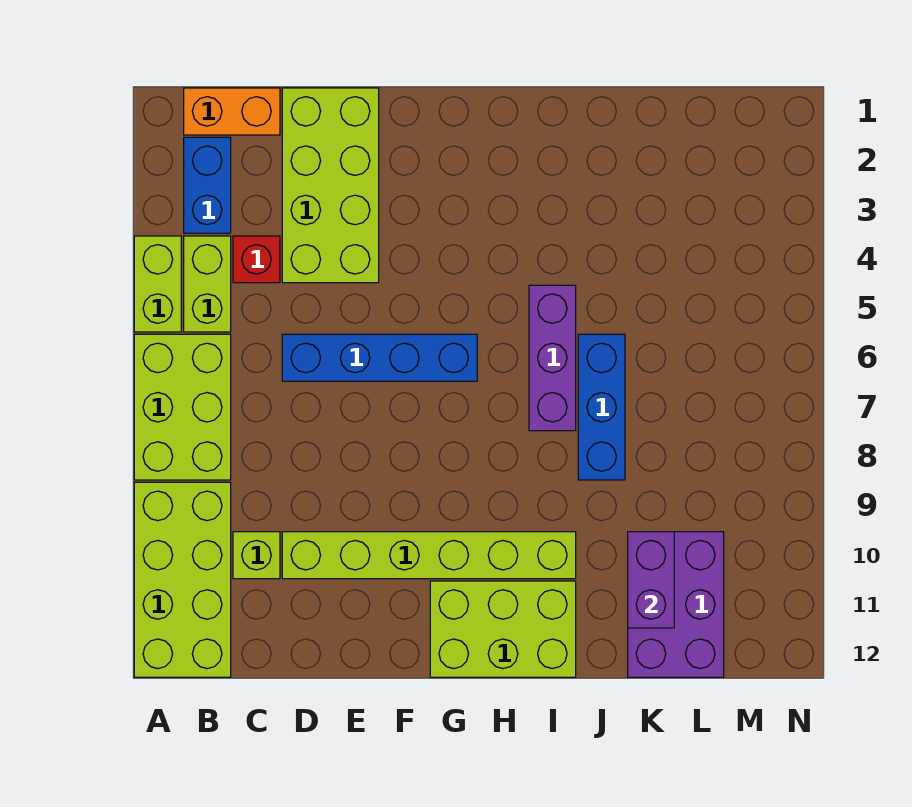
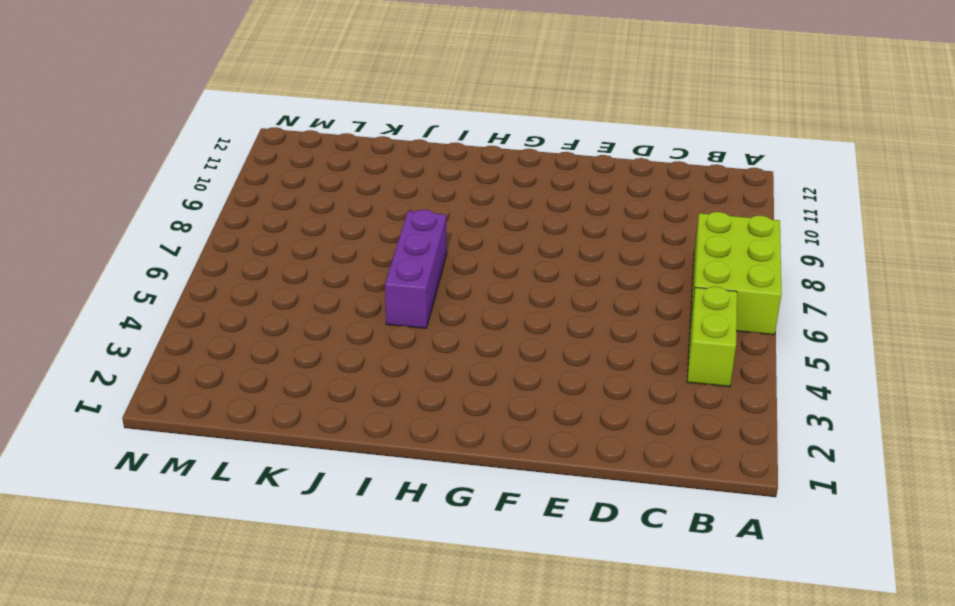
none -> lime brick A4:A5 level 1
none -> lime brick A9:B12 level 1
none -> orange brick B1:C1 level 1

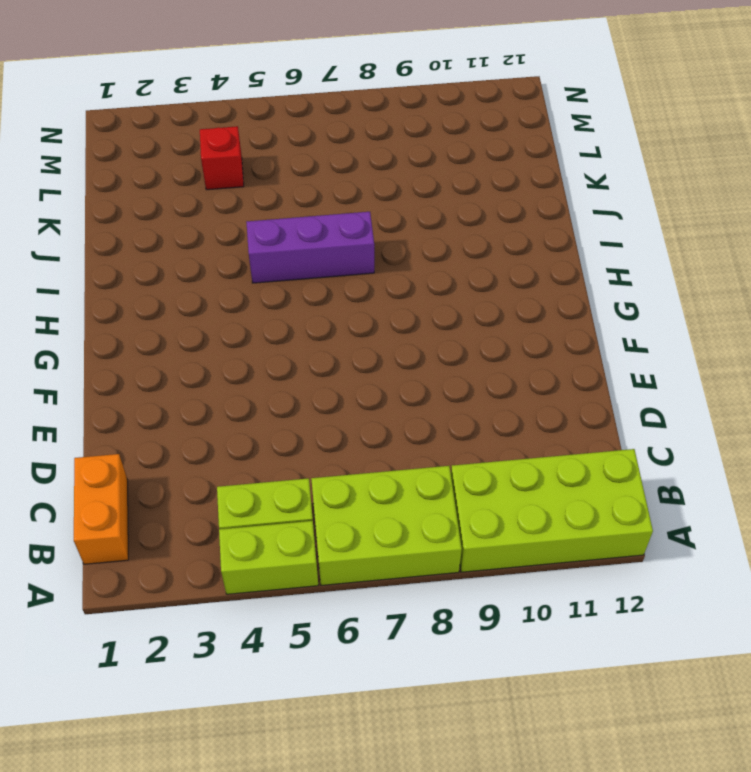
red brick L4 level 1 -> red brick C4 level 1
none -> blue brick B2:B3 level 1
none -> lime brick C10 level 1
none -> lime brick D1:E4 level 1

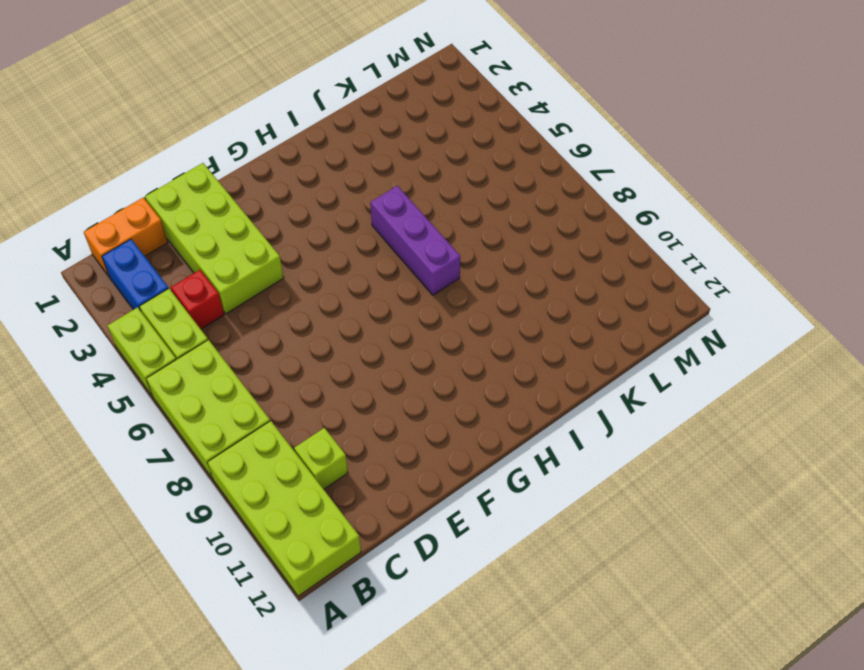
none -> blue brick D6:G6 level 1
none -> lime brick D10:I10 level 1
none -> lime brick G11:I12 level 1

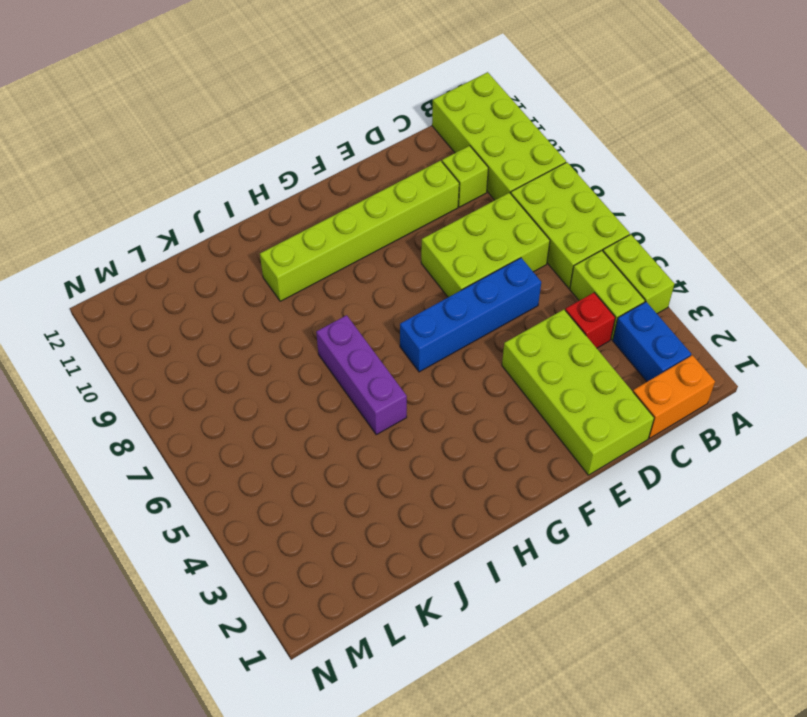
lime brick C7:E8 level 1 -> lime brick G11:I12 level 1
none -> blue brick J6:J8 level 1
none -> purple brick K10:L12 level 1
none -> purple brick K10:K11 level 2

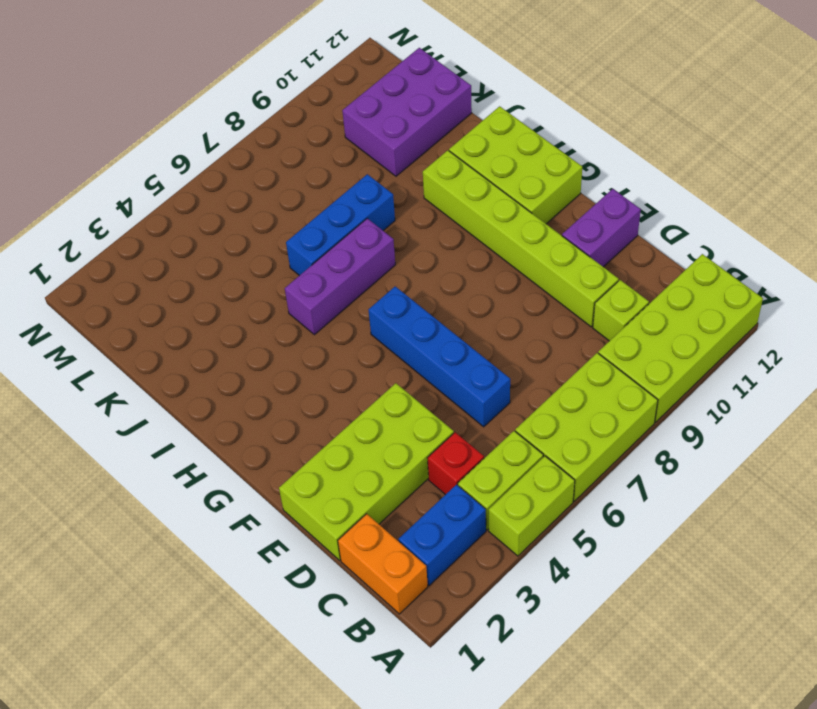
purple brick E11:E12 level 1 -> purple brick K10:K11 level 2

